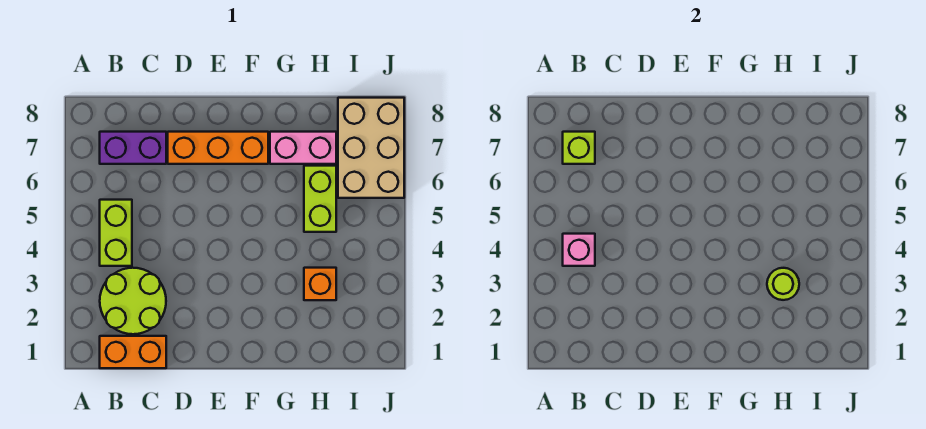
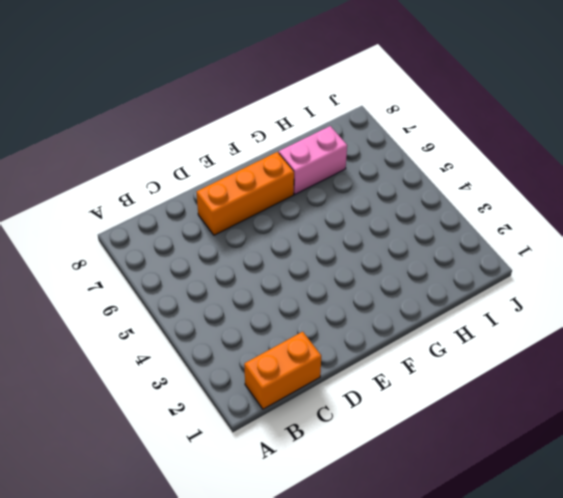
none -> lime round brick B2:C3 level 1
none -> lime brick B4:B5 level 1
none -> purple brick B7:C7 level 1

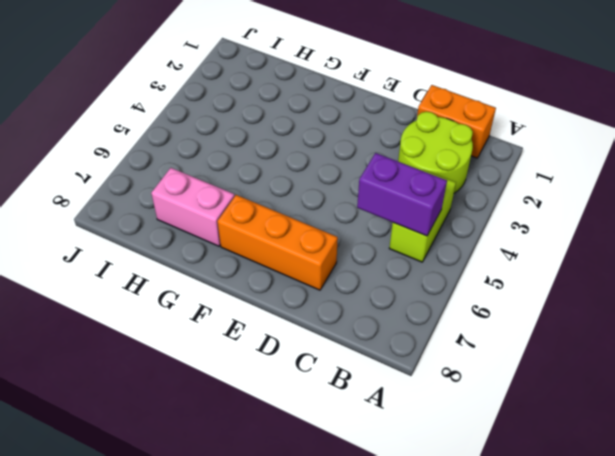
purple brick B5:C5 level 2 -> purple brick B7:C7 level 1
none -> orange brick H3 level 1
none -> lime brick H5:H6 level 1
none -> tan brick I6:J8 level 1

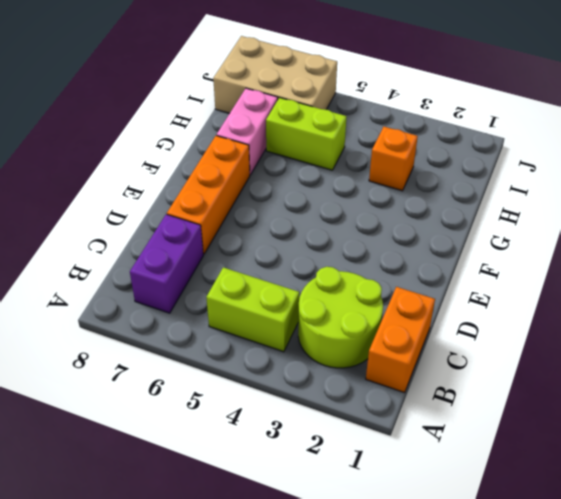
none -> pink brick B4 level 2
none -> lime brick B7 level 2
none -> lime round brick H3 level 2

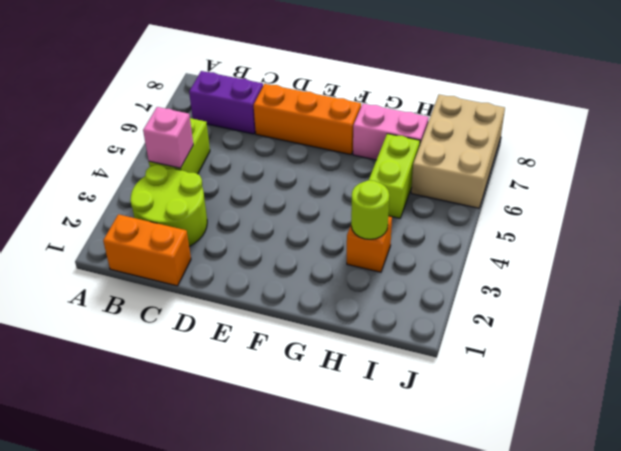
none -> lime brick B7 level 2

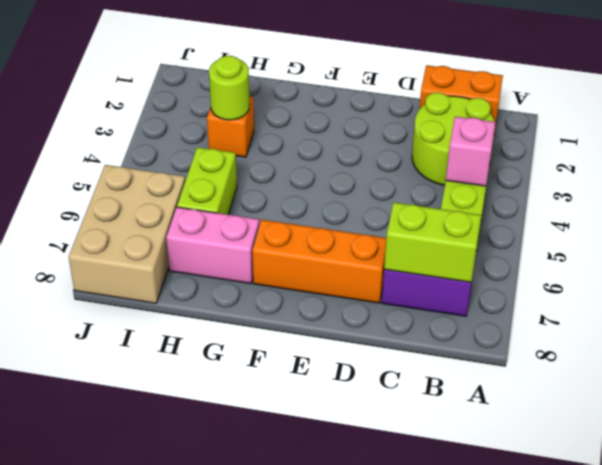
lime brick B7:C7 level 2 -> lime brick B7 level 2

